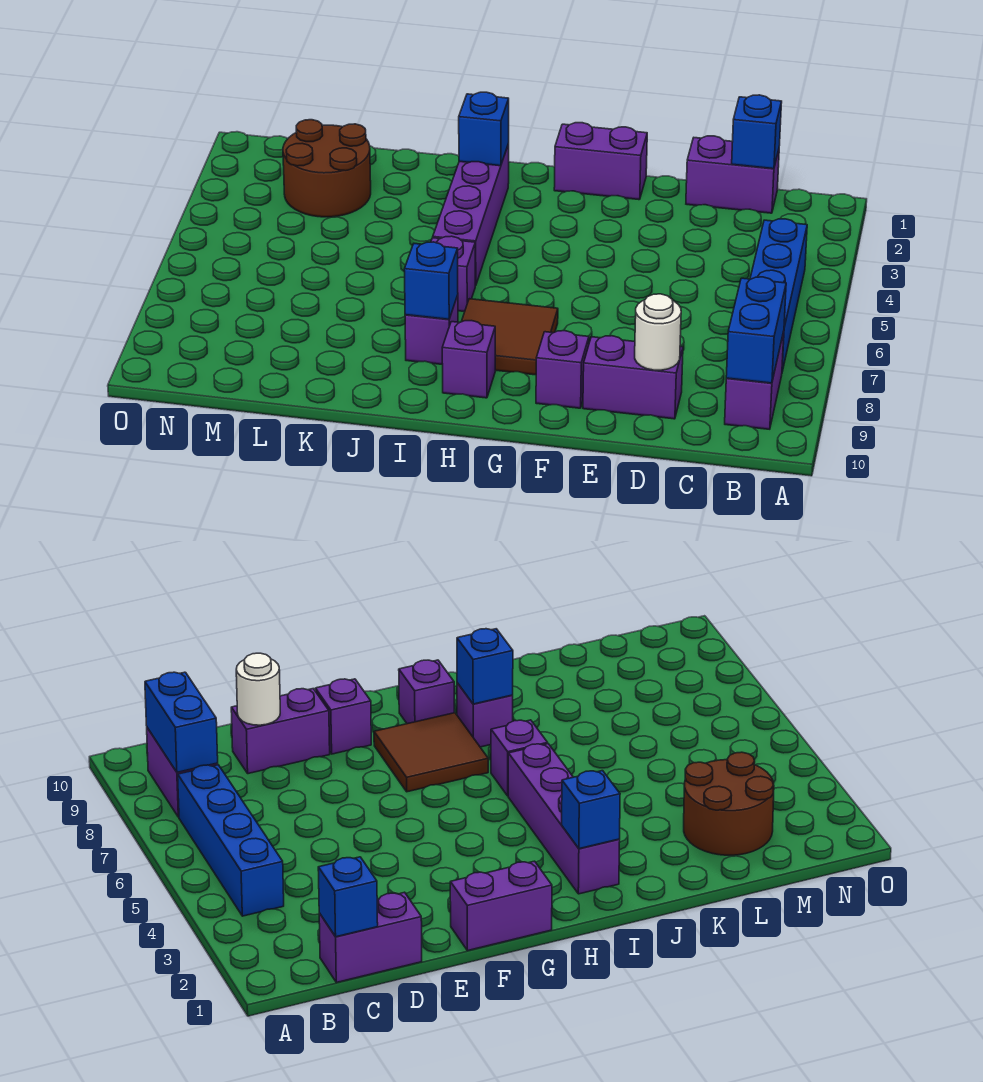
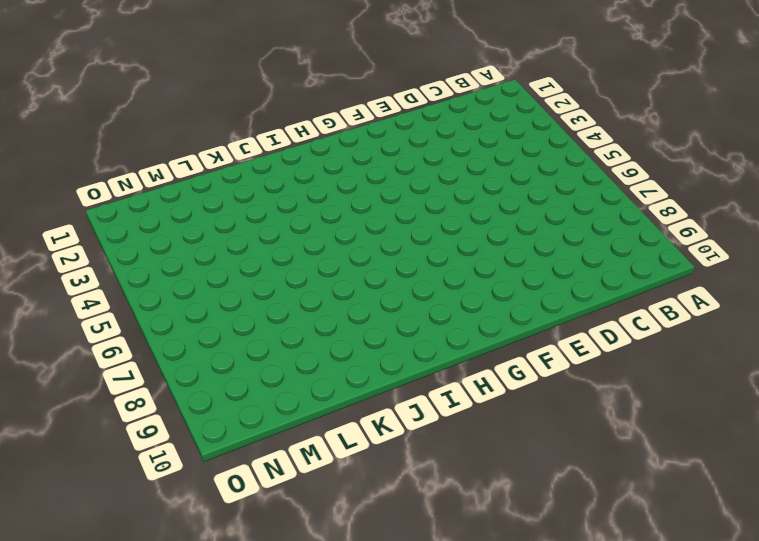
none -> blue brick B4:B7 level 1
none -> purple brick B8:B9 level 1
none -> purple brick C1:D1 level 1

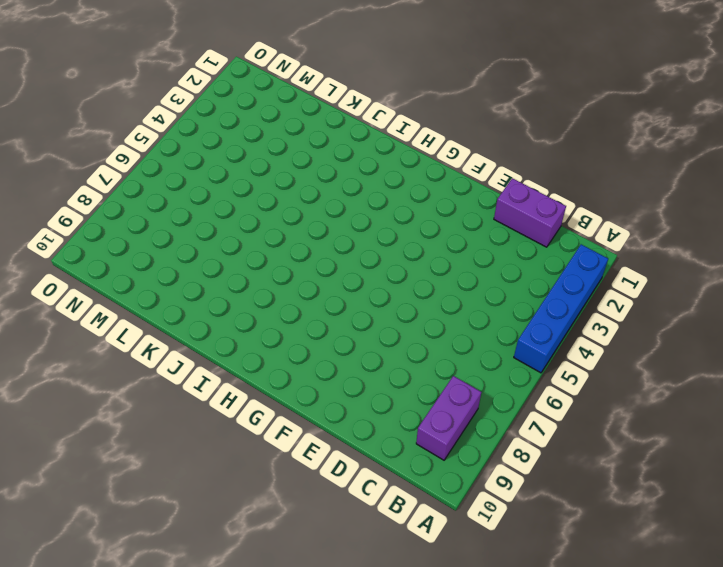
blue brick A2:A5 level 1 -> blue brick B4:B7 level 1
none -> purple brick D9:E9 level 1
none -> purple brick F1:G1 level 1
none -> purple brick F9 level 1

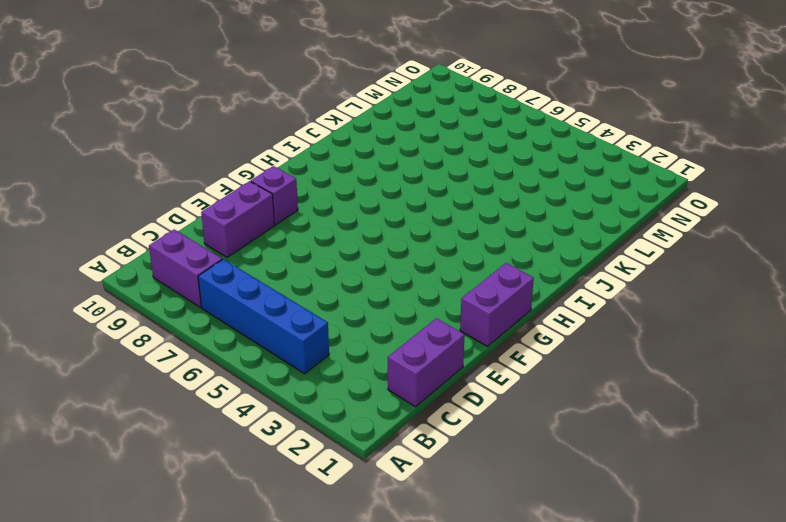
none -> brown tile G7:H8 level 1
none -> purple brick H9 level 1
none -> purple brick I2:I5 level 1

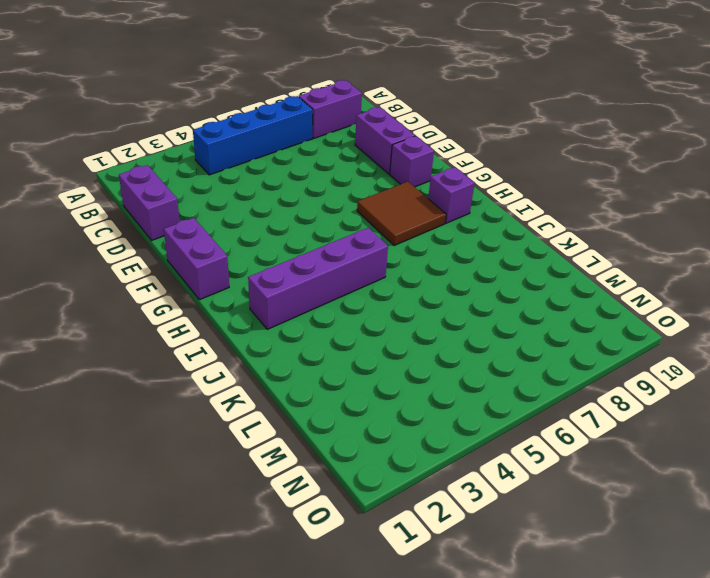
none -> purple brick I6 level 1
none -> purple brick I8 level 1
none -> brown round brick L2:M3 level 1

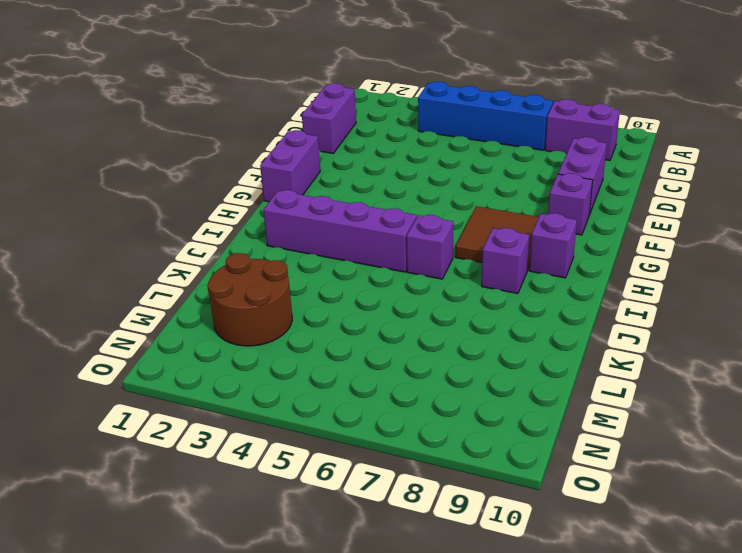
none -> blue brick B8:B9 level 2
none -> blue brick C1 level 2
none -> white round brick D9 level 2

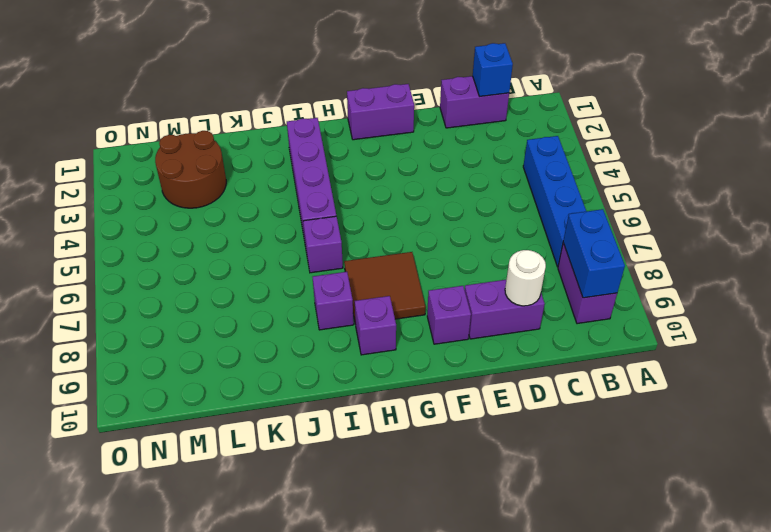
none -> blue brick I2 level 2
none -> blue brick I8 level 2

